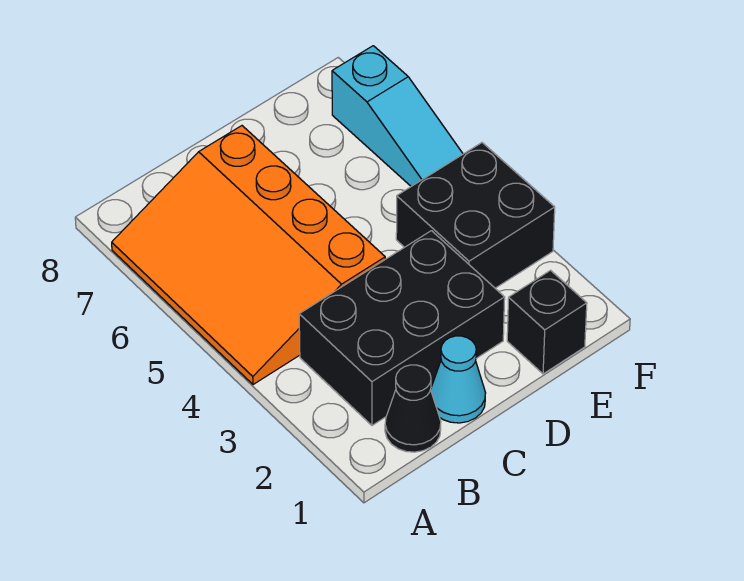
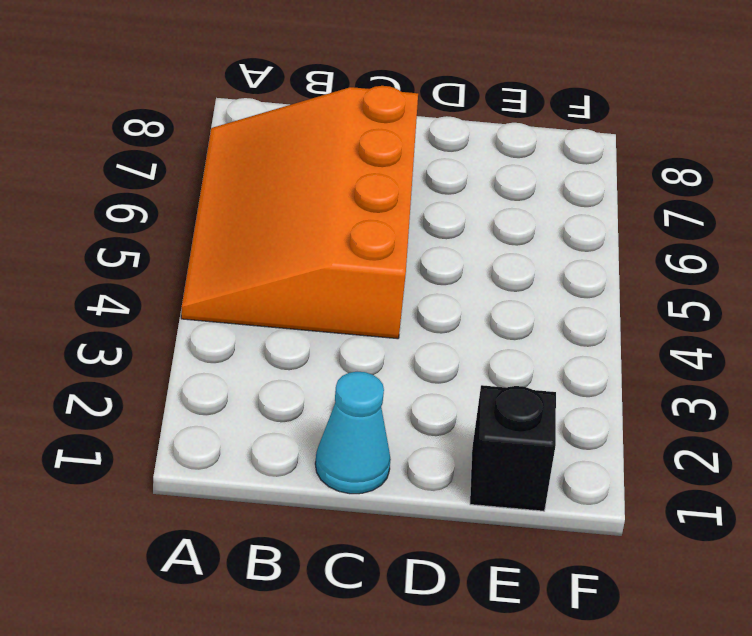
none -> black cone B1 level 1
none -> black brick B2:D3 level 1

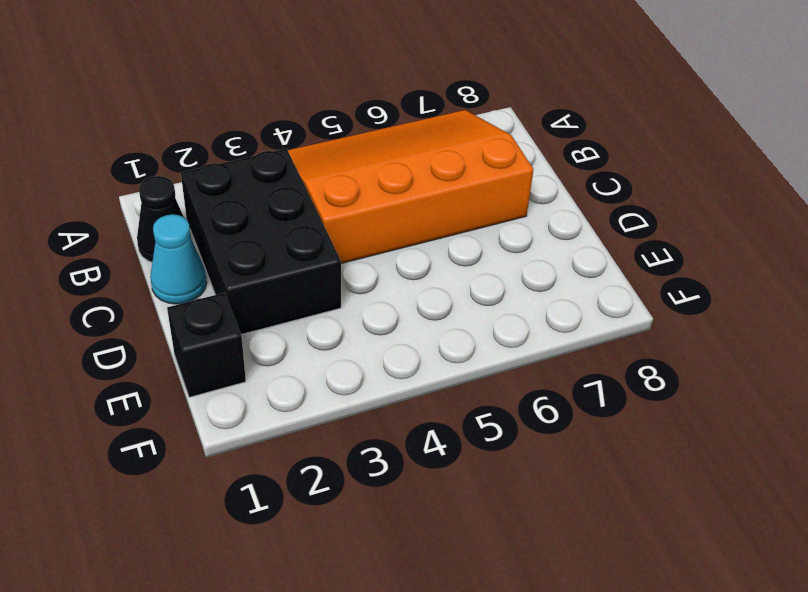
none -> black brick E3:F4 level 1
none -> cyan slope F5:F7 level 1 top 7

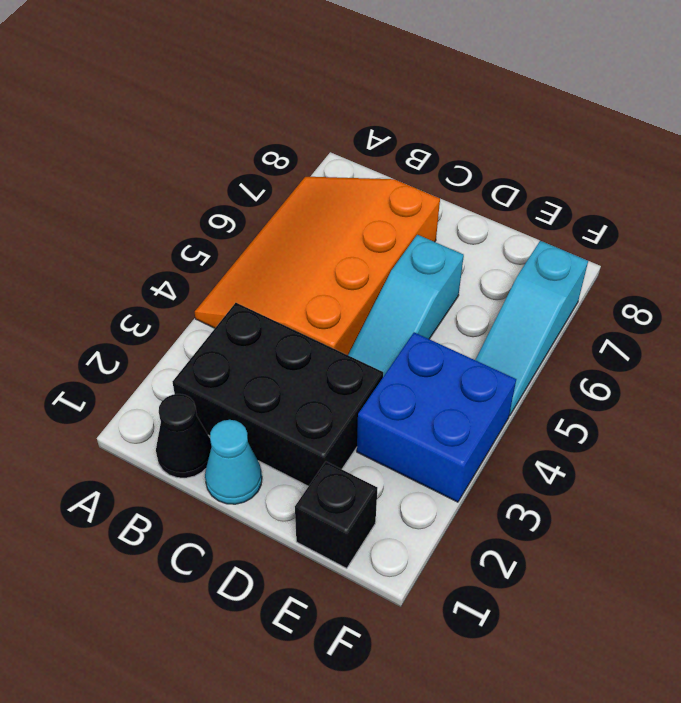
cyan slope D4:D6 level 1 top 6 -> none
blue brick E3:F4 level 1 -> black brick E3:F4 level 1

